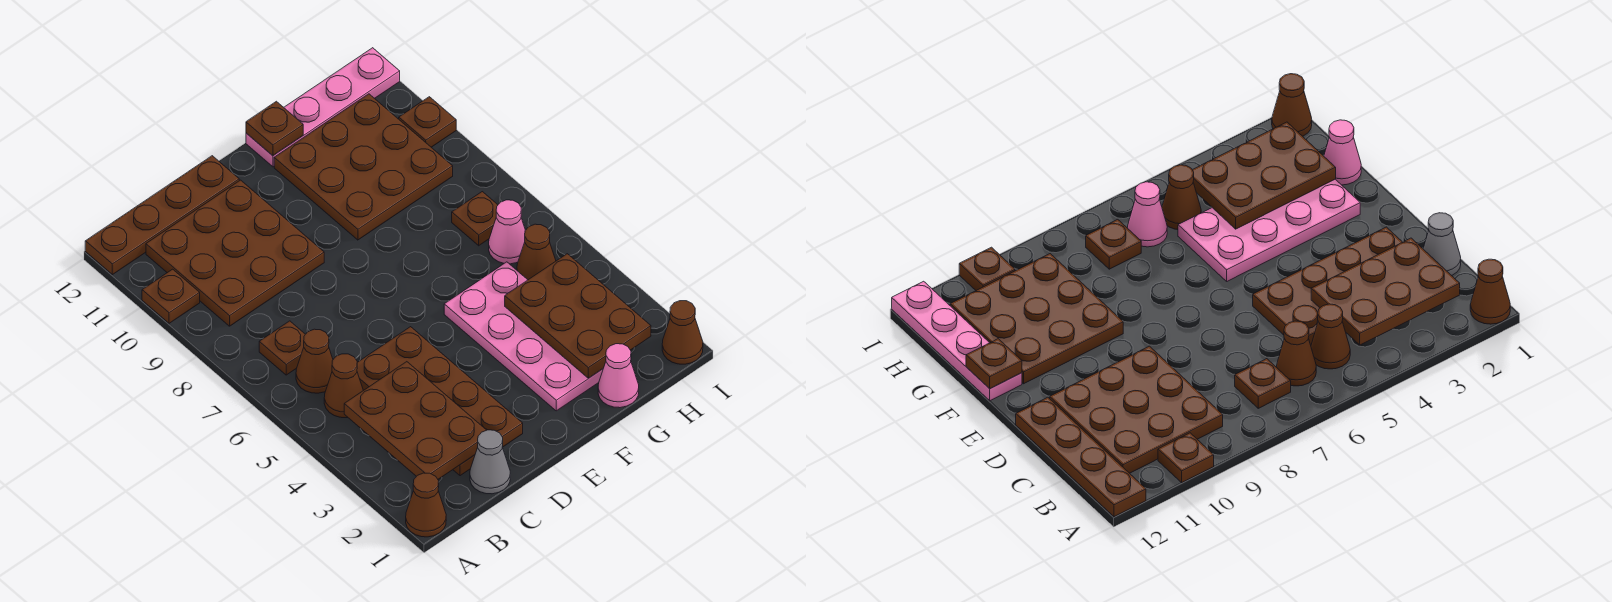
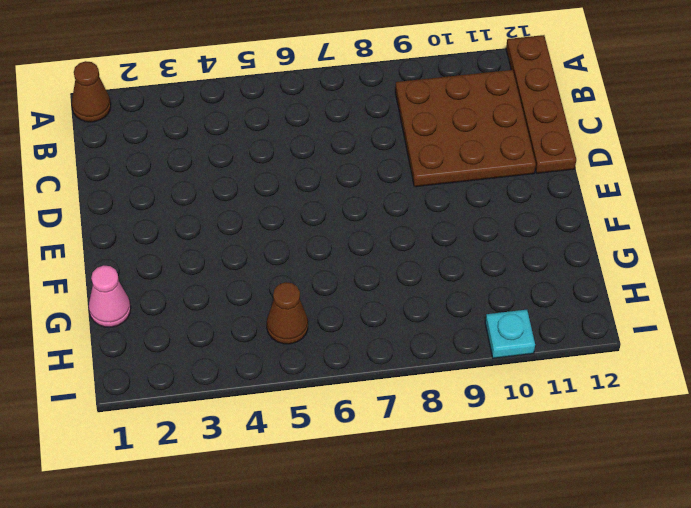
cyan plate I10 level 1 -> brown plate I10 level 1
none -> brown plate A10 level 1
none -> brown cone B5 level 1
none -> brown cone B6 level 1

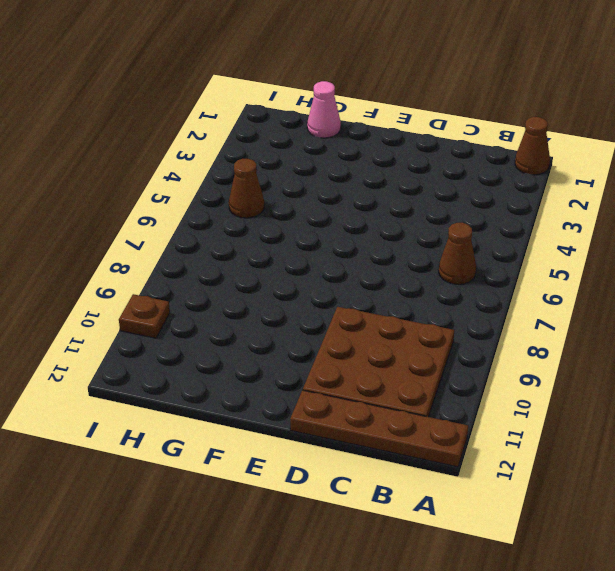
none -> brown plate A10 level 1
none -> brown cone B5 level 1
none -> brown plate B7 level 1

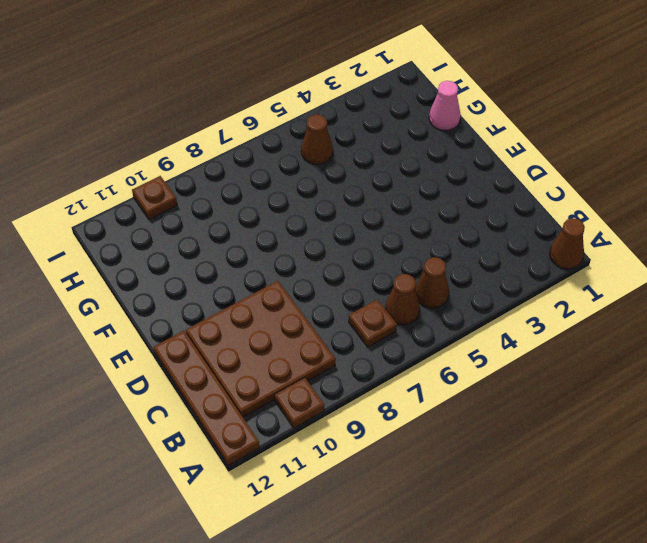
none -> grey cone C1 level 1
none -> brown plate C2:D5 level 1
none -> pink plate F2:G5 level 1

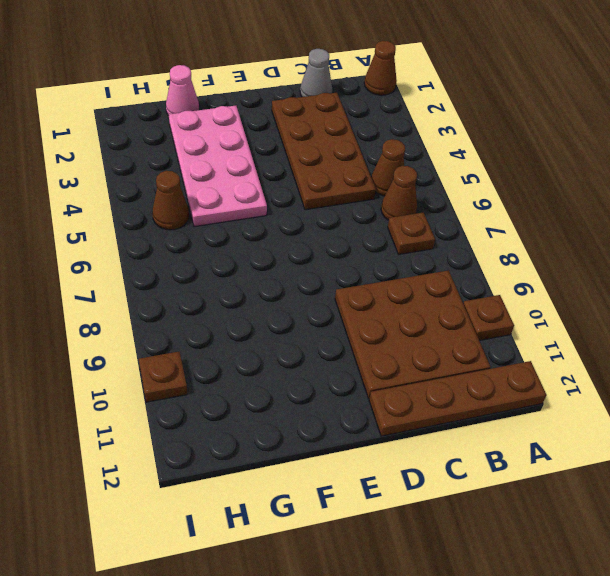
none -> brown plate F9:H11 level 1
none -> pink plate F12:I12 level 1
none -> pink cone H6 level 1

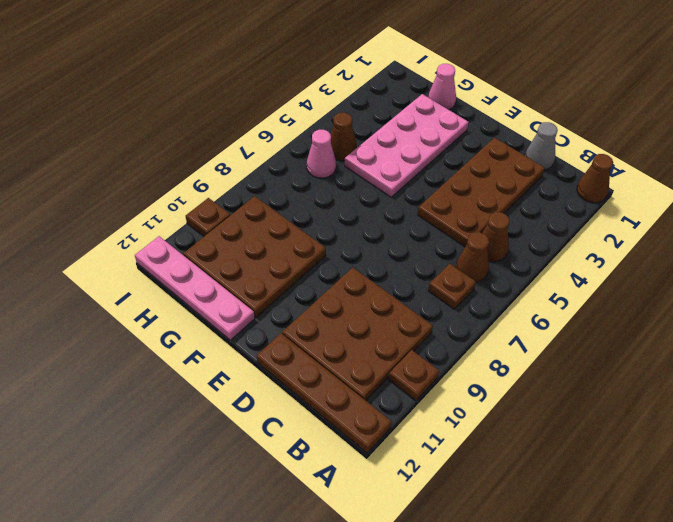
none -> brown plate H7 level 1
none -> brown cone I1 level 1
none -> brown plate B2:C4 level 2

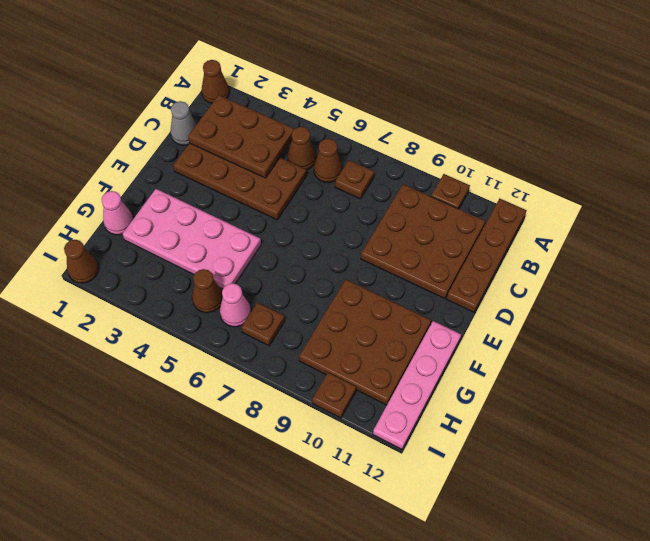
none -> brown plate F12 level 2
none -> brown plate G2:H4 level 2

